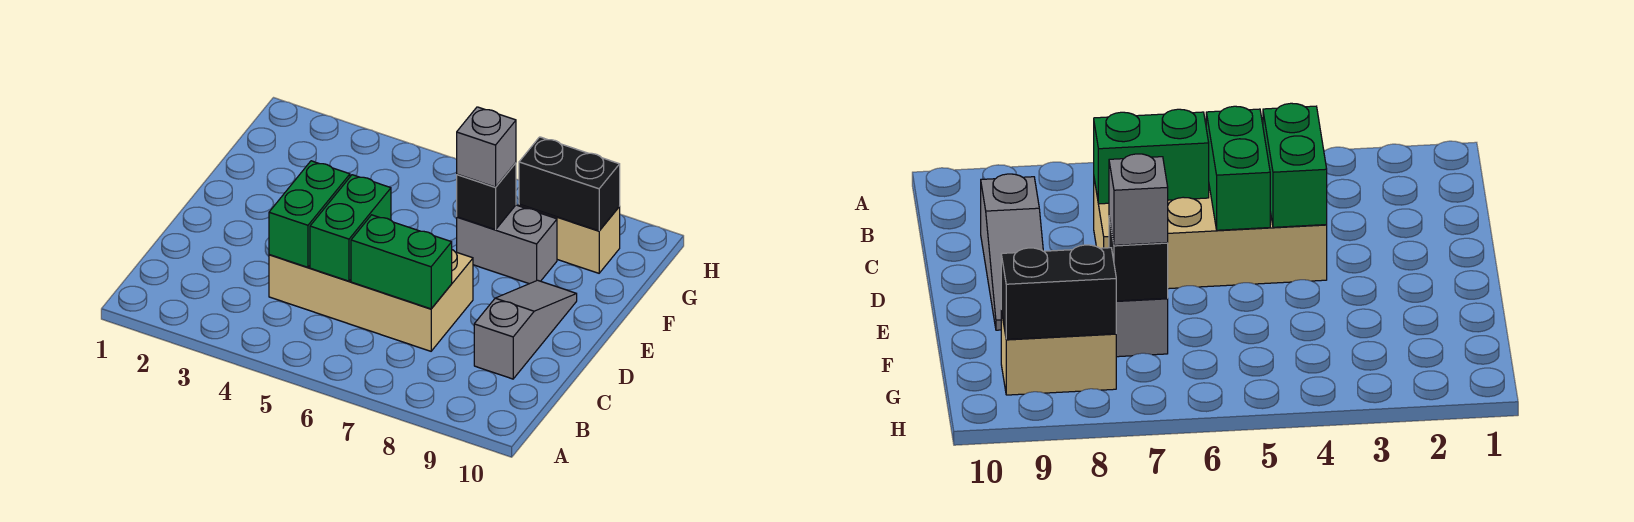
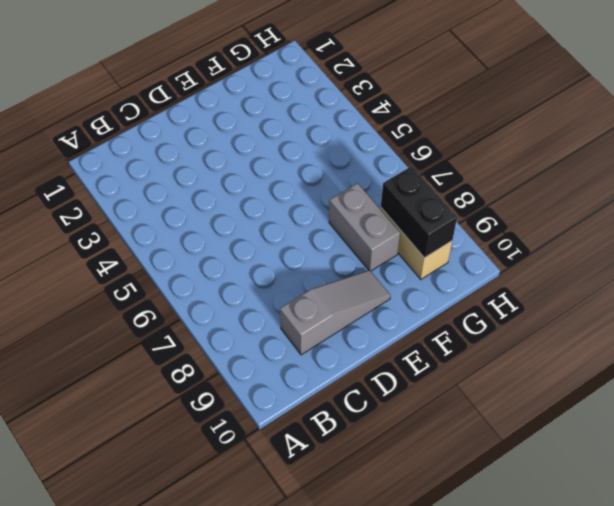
none -> tan brick C4:D7 level 1
none -> green brick C4:D4 level 2

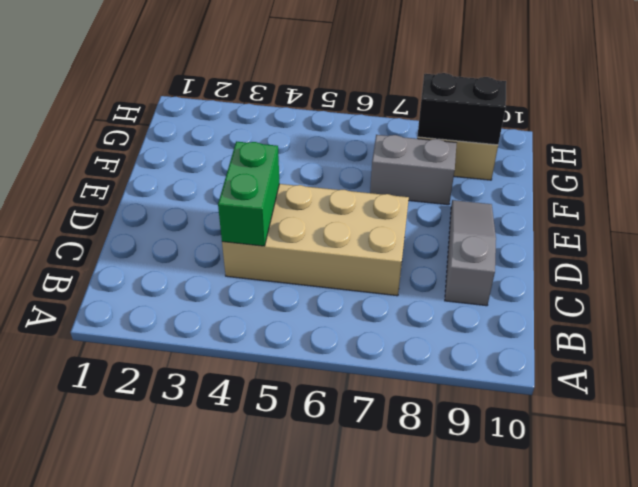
none -> green brick C5:D5 level 2
none -> green brick C6:C7 level 2

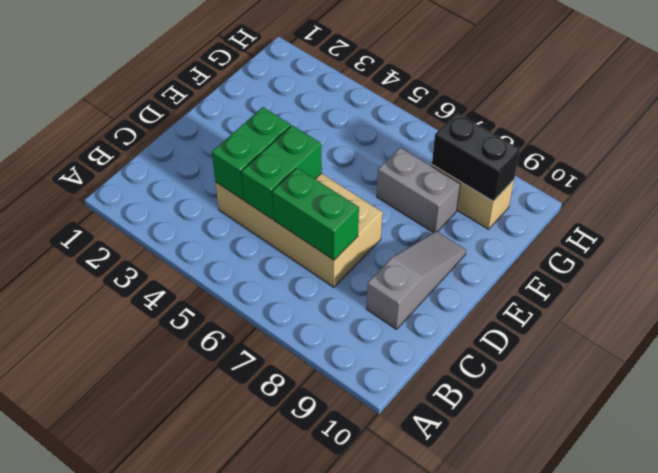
none -> black brick F7 level 2
none -> grey brick F7 level 3

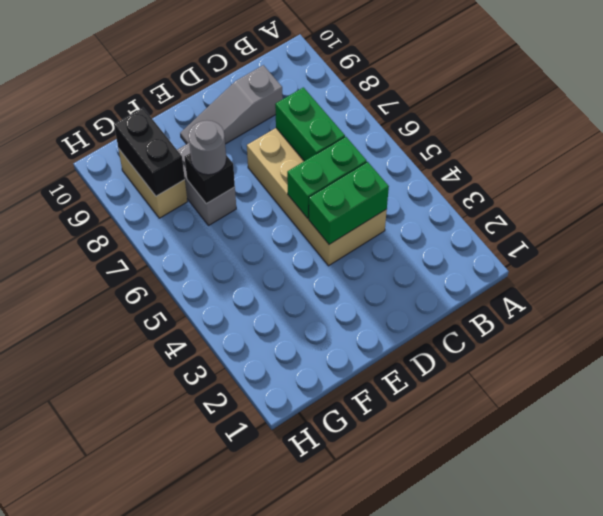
grey round brick F7 level 3 -> grey brick F7 level 3

